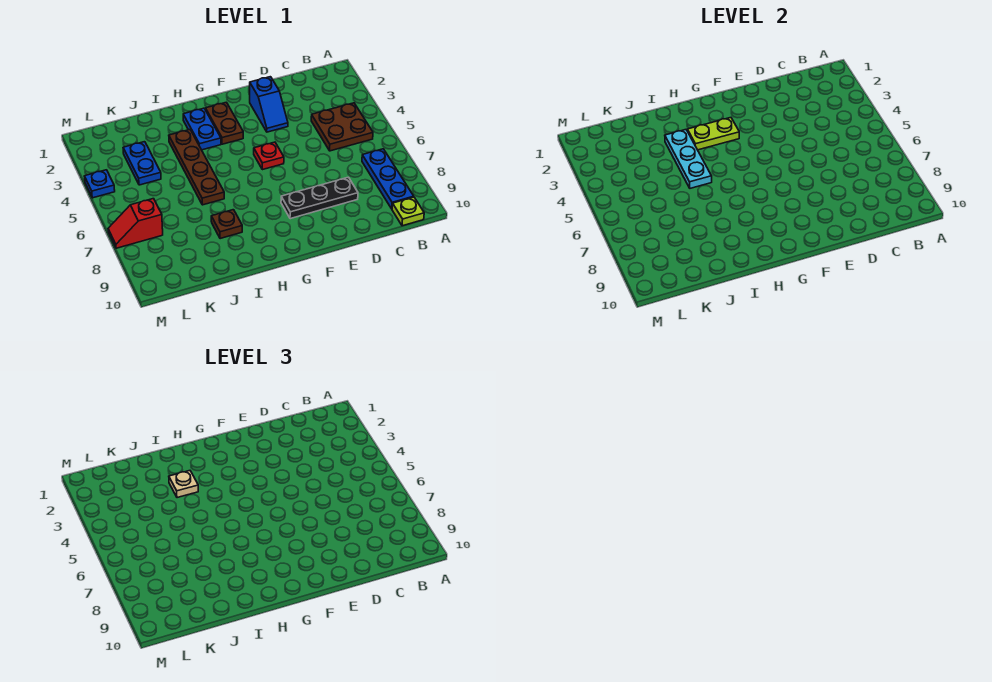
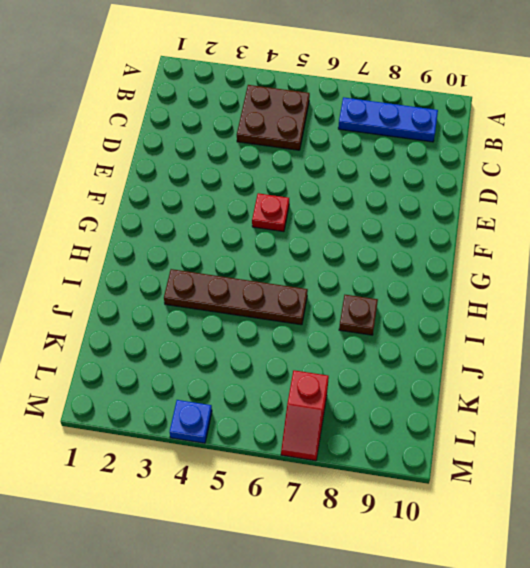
none -> lime plate B10 level 1
none -> black plate D8:F8 level 1
none -> blue slope E2:E3 level 1 top 2

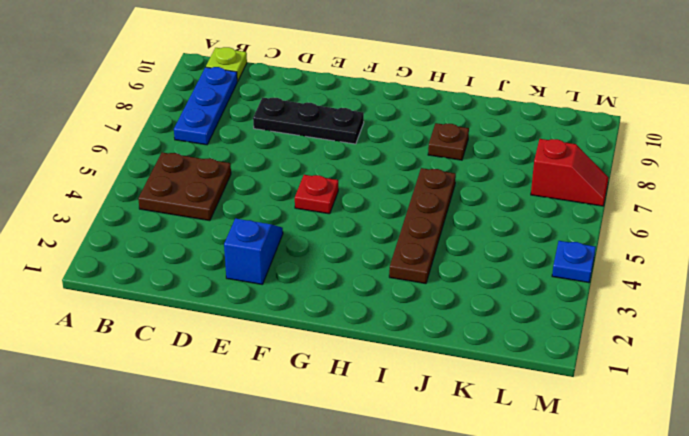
none -> brown plate G2:G3 level 1
none -> blue plate H2:H3 level 1
none -> blue plate K3:K4 level 1

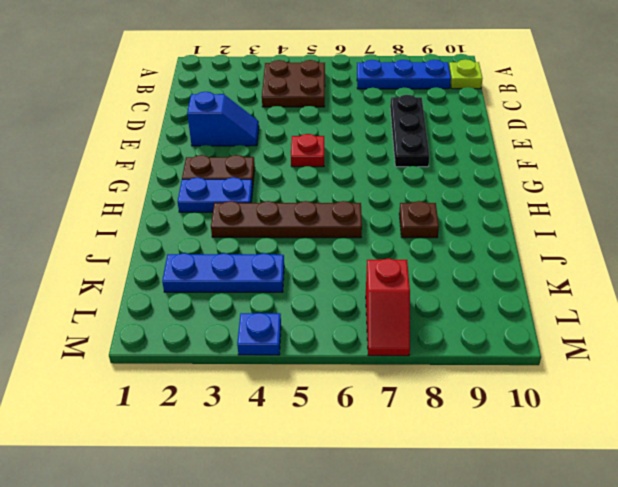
blue plate K2:K4 level 1 -> blue plate K3:K4 level 1
none -> lime plate G3:H3 level 2
none -> cyan plate I3:I5 level 2
none -> tan plate I3 level 3

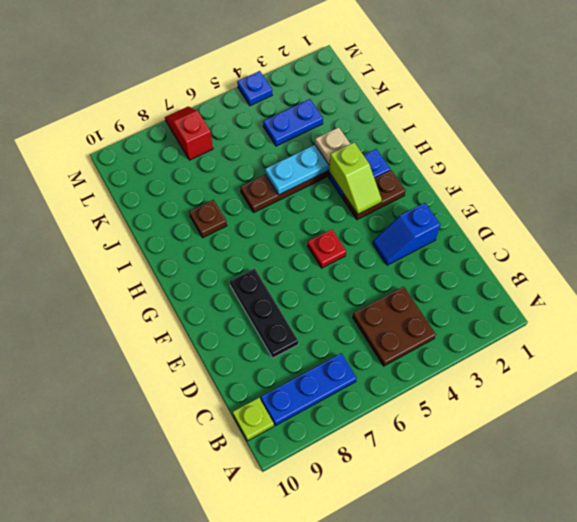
lime slope G3:H3 level 2 top H -> lime plate G3:H3 level 2

